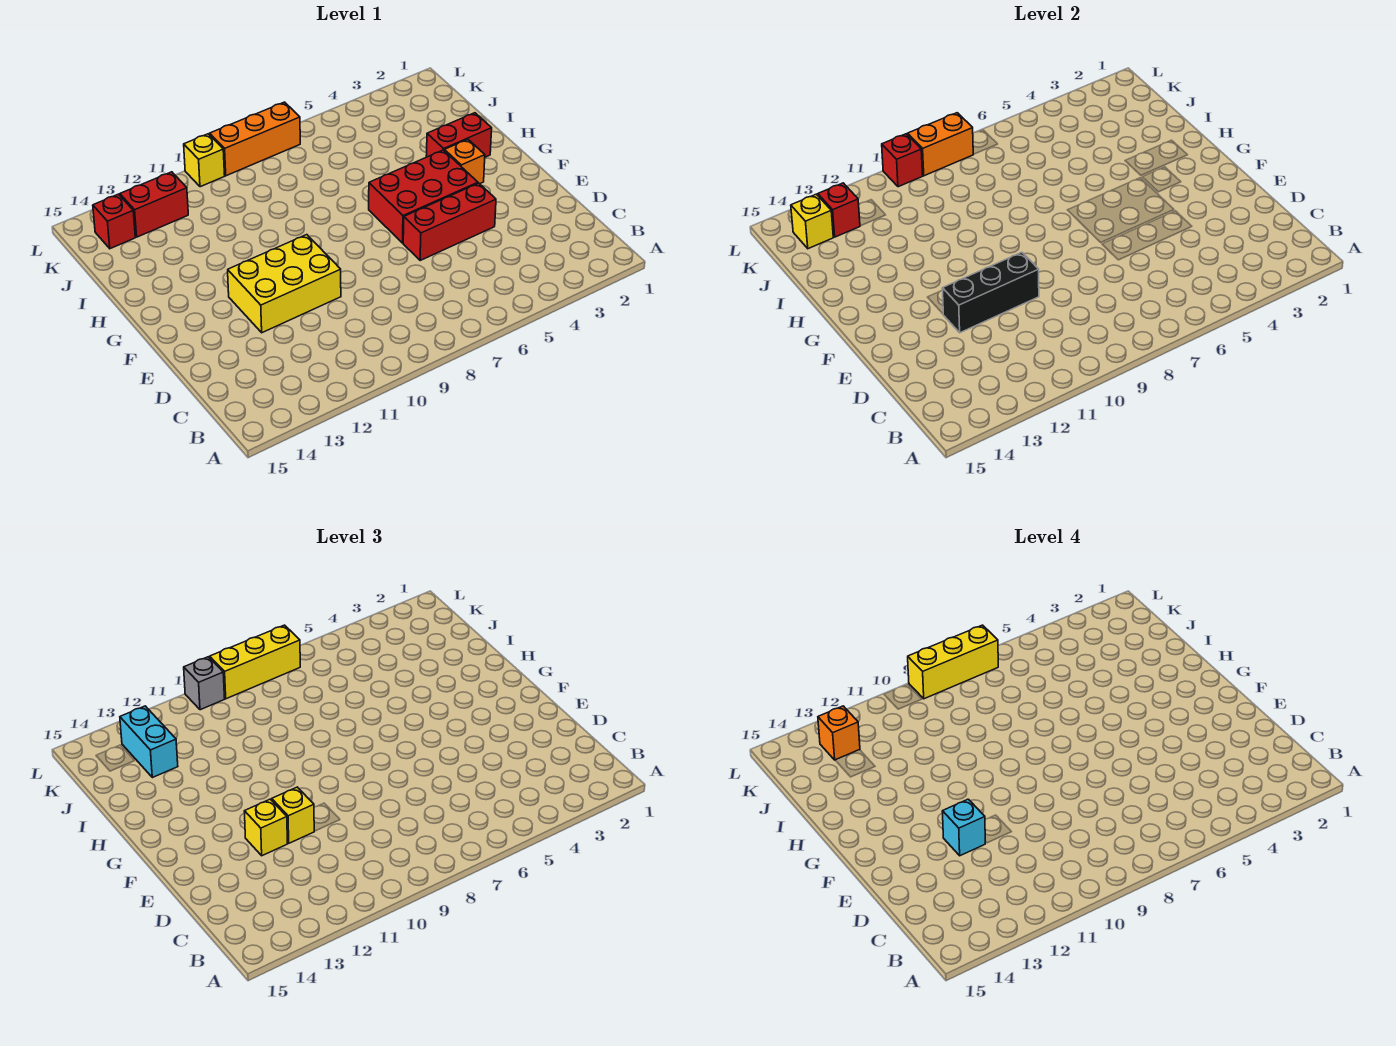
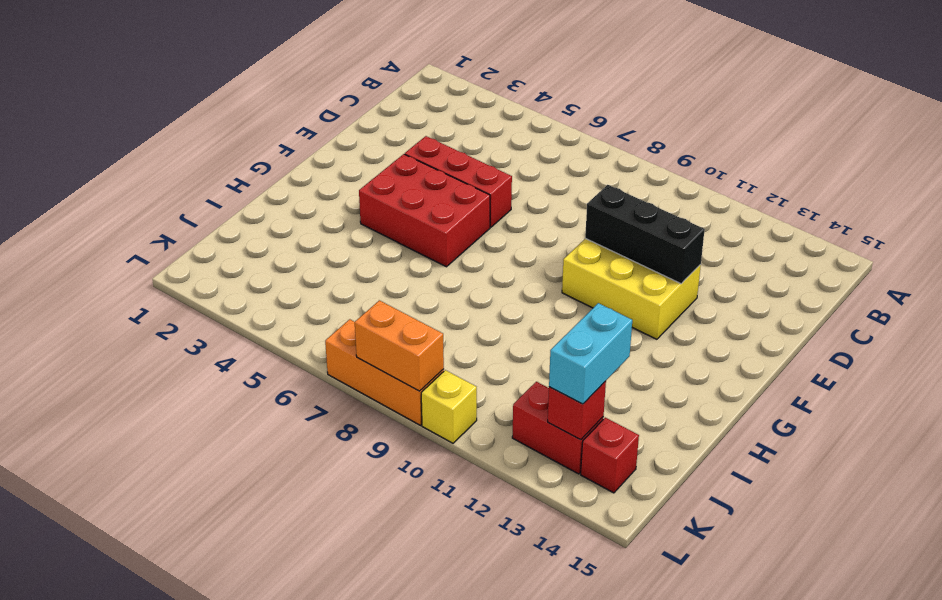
none -> orange brick G3 level 1
none -> red brick H2:H3 level 1
none -> yellow brick K14 level 2

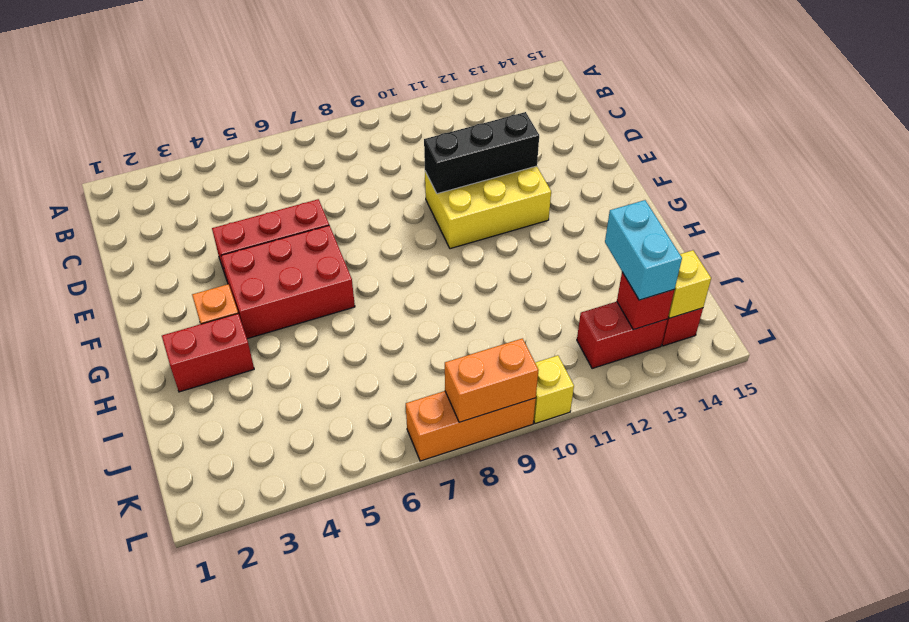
none -> red brick L10 level 2
none -> yellow brick E11 level 3
none -> yellow brick E12 level 3

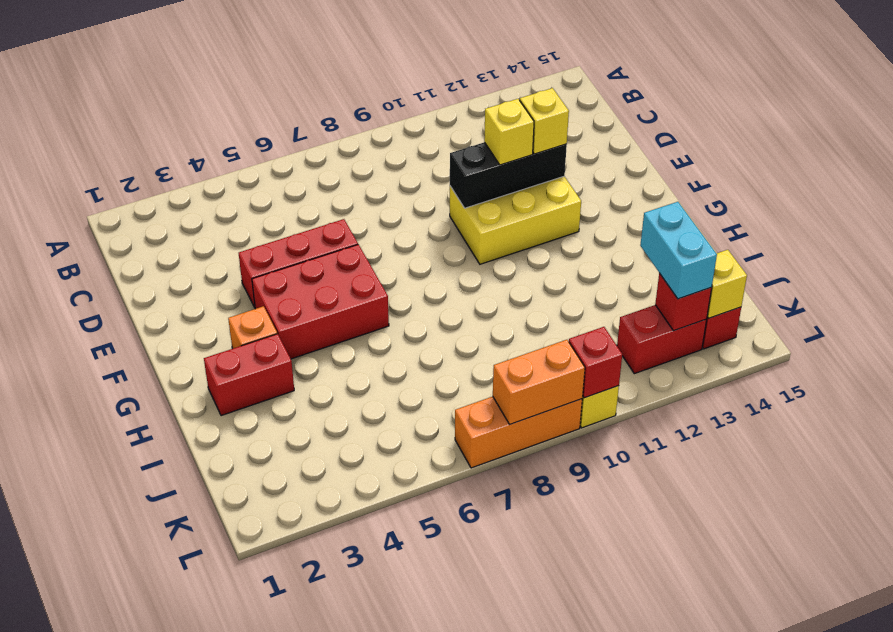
none -> yellow brick L7:L9 level 3
none -> grey brick L10 level 3
none -> cyan brick E12 level 4

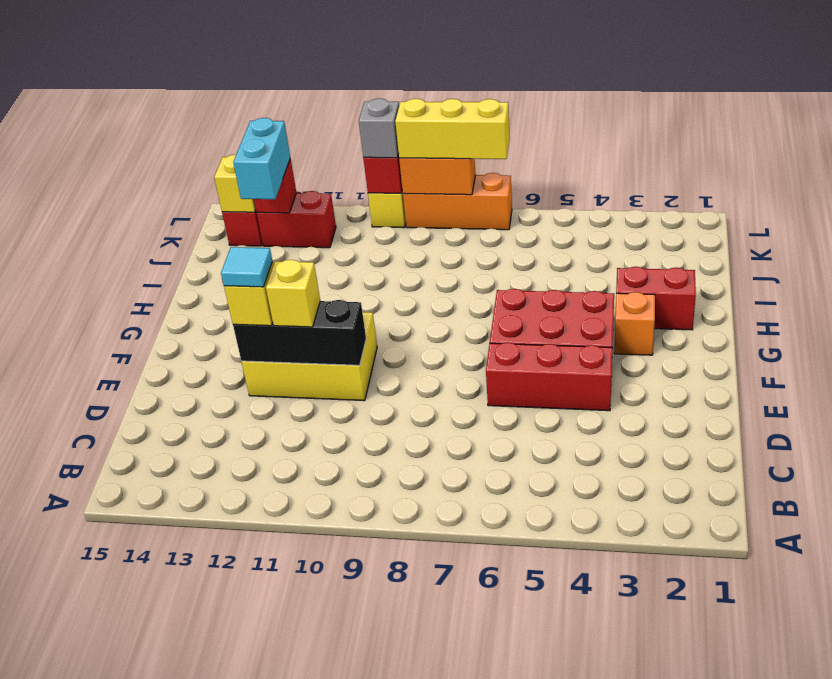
cyan tile E12 level 4 -> cyan brick E12 level 4
none -> orange brick K13 level 4
none -> yellow brick L7:L9 level 4

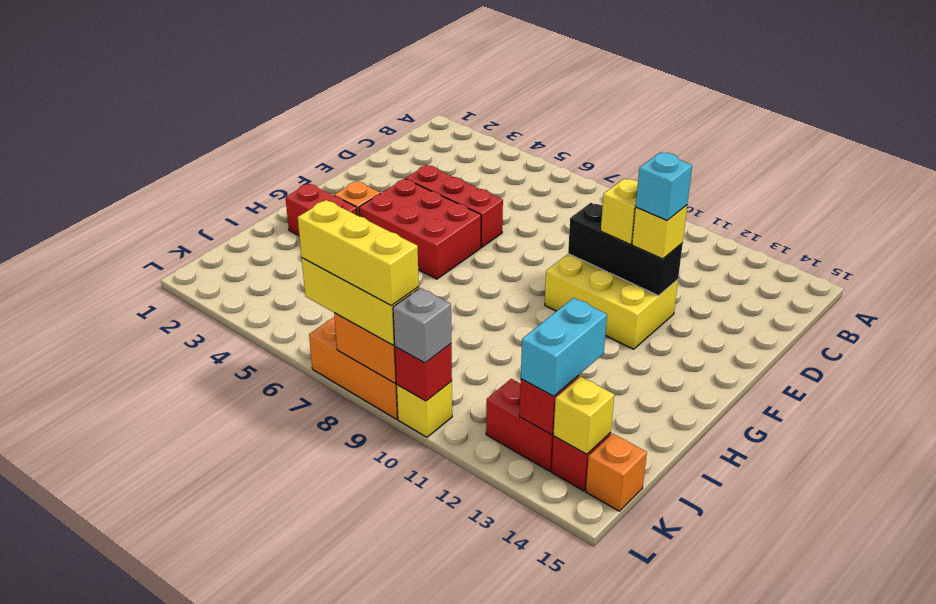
orange brick K15 level 1 -> orange brick K13 level 4

